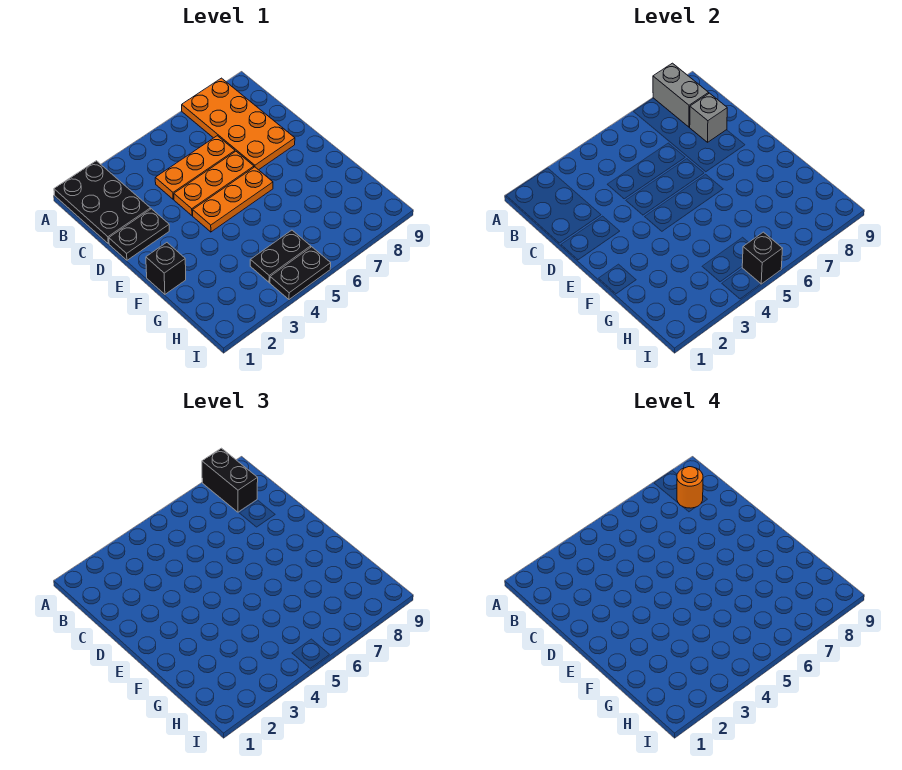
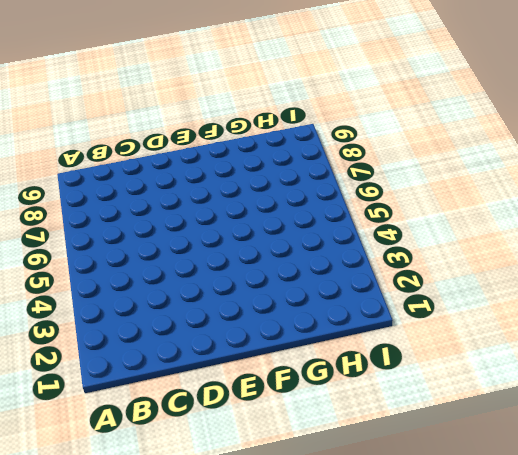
none -> black plate A1:C2 level 1
none -> orange plate A7:D8 level 1
none -> orange plate C4:C6 level 1

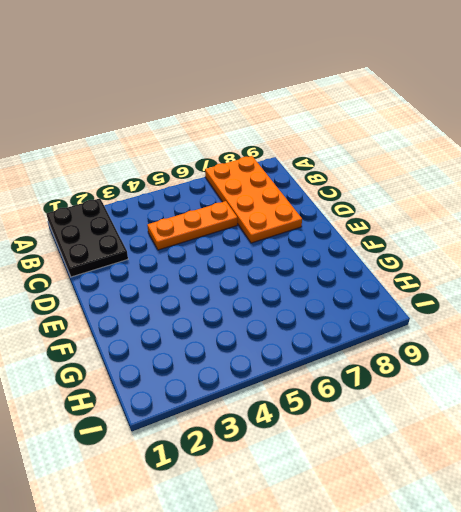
none -> black plate D1:D2 level 1
none -> orange plate D4:D6 level 1
none -> orange plate E4:E6 level 1

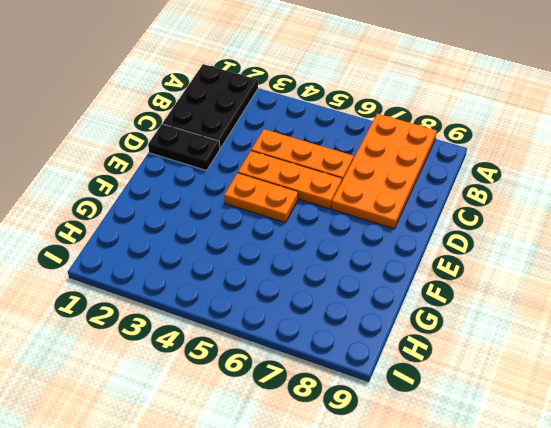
orange plate E4:E5 level 1 -> orange plate E4:E6 level 1
none -> black brick F1 level 1
none -> black plate H4:H5 level 1
none -> black plate I4:I5 level 1

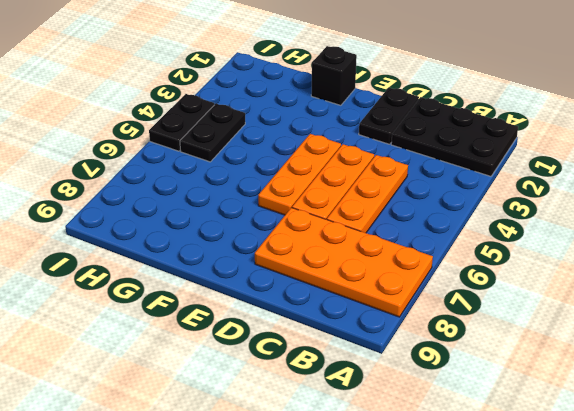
none -> grey brick A8:B8 level 2
none -> grey brick C8 level 2
none -> black brick I5 level 2

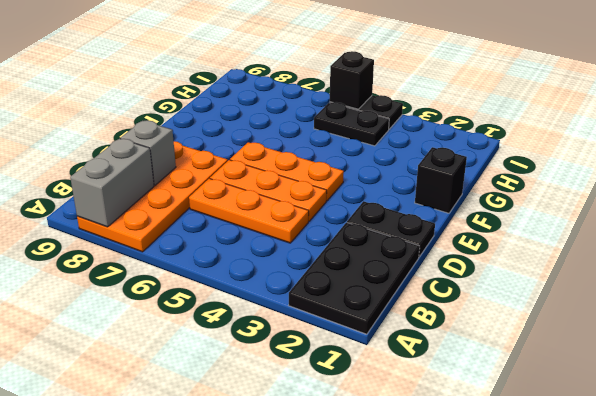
none -> black brick A8:B8 level 3
none -> orange round brick B8 level 4

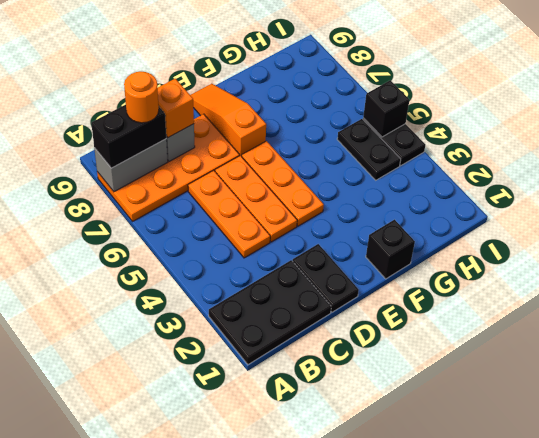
orange brick C8 level 3 -> none
orange slope E7:E9 level 1 top 7 -> none

